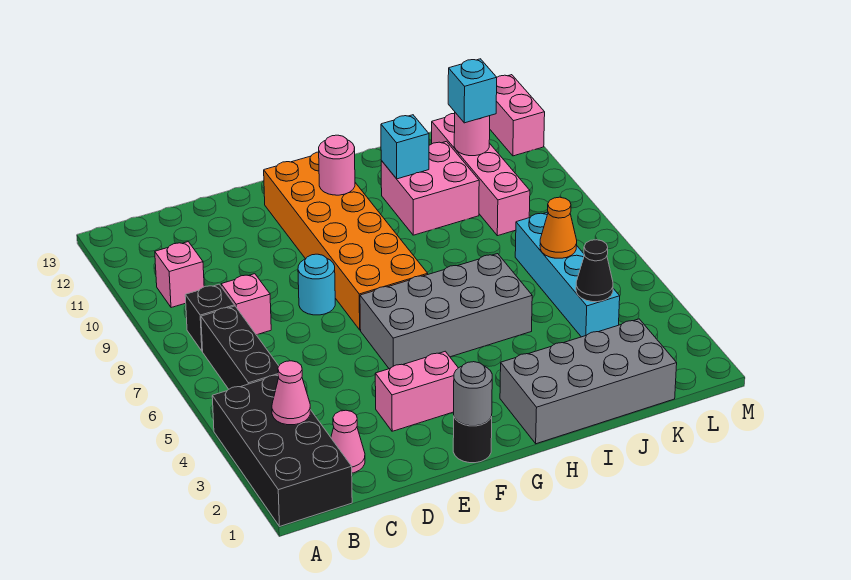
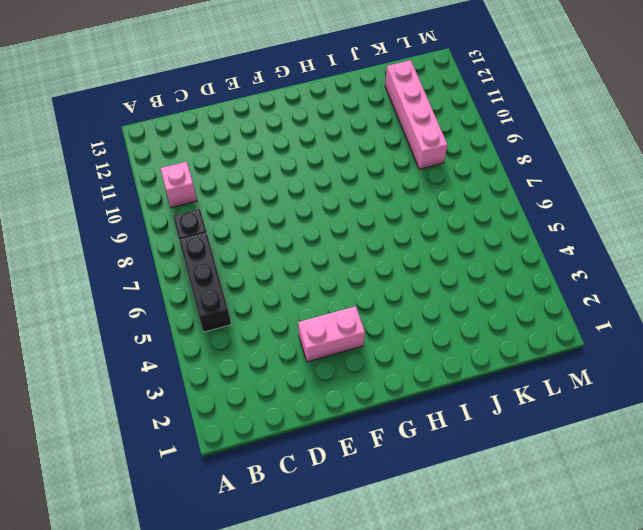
none -> black brick A1:B4 level 1
none -> pink cone C2 level 1
none -> pink brick C8 level 1

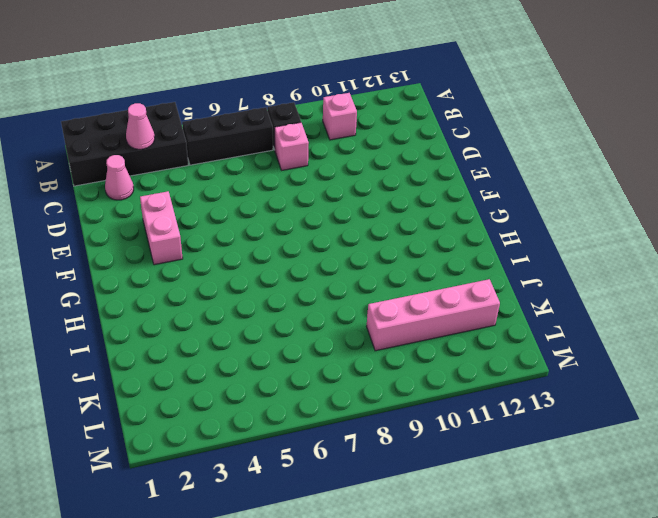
none -> cyan round brick E8 level 1
none -> black round brick F1 level 1
none -> grey brick F5:I6 level 1

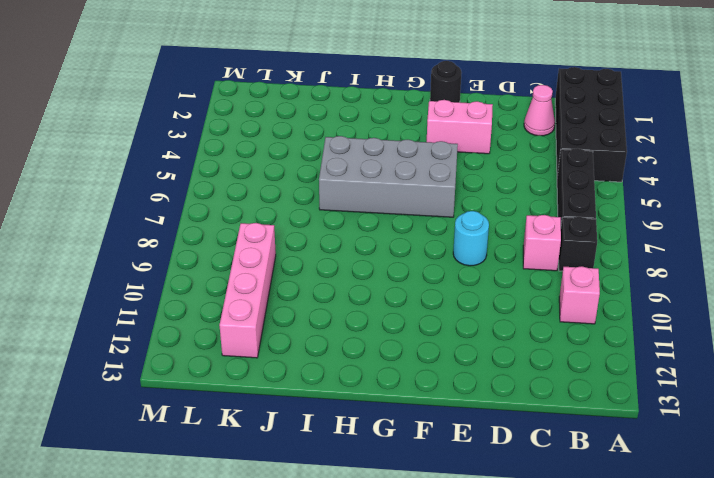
none -> orange brick F7:G12 level 1
none -> grey brick H1:K2 level 1
none -> pink brick I10:J11 level 1

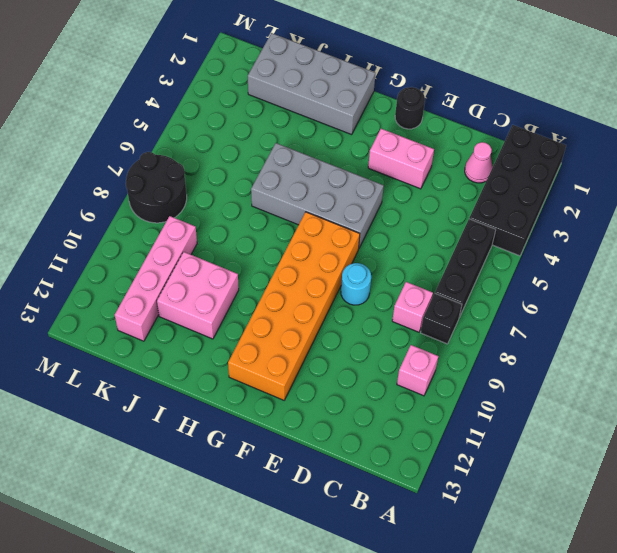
black round brick L7:M8 level 1 -> none
none -> cyan brick K4:K7 level 1
none -> pink brick M12:M13 level 1
none -> pink cone B3 level 2

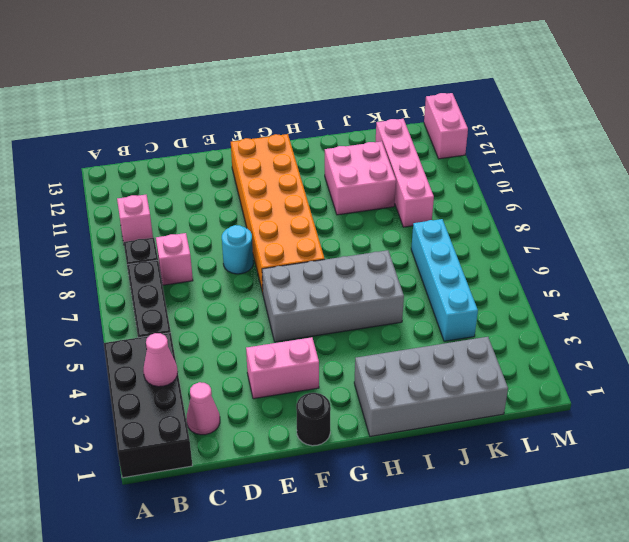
none -> grey round brick F1 level 2
none -> pink round brick G11 level 2
none -> cyan brick I11 level 2

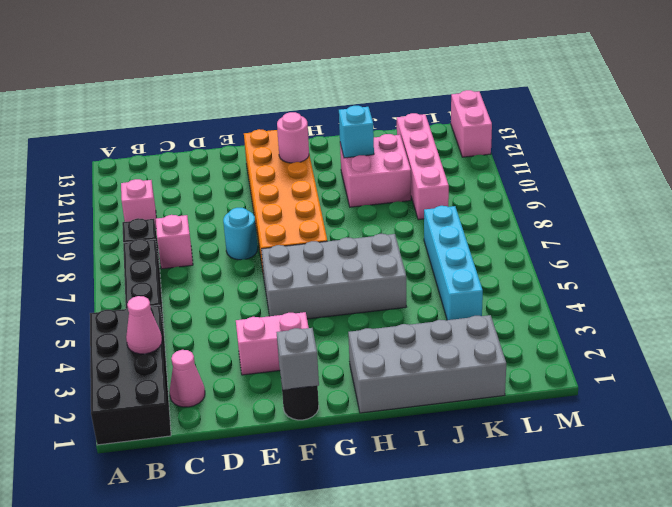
grey brick F1 level 2 -> grey round brick F1 level 2
none -> black cone K4 level 2
none -> orange cone K6 level 2
none -> pink round brick K11 level 2

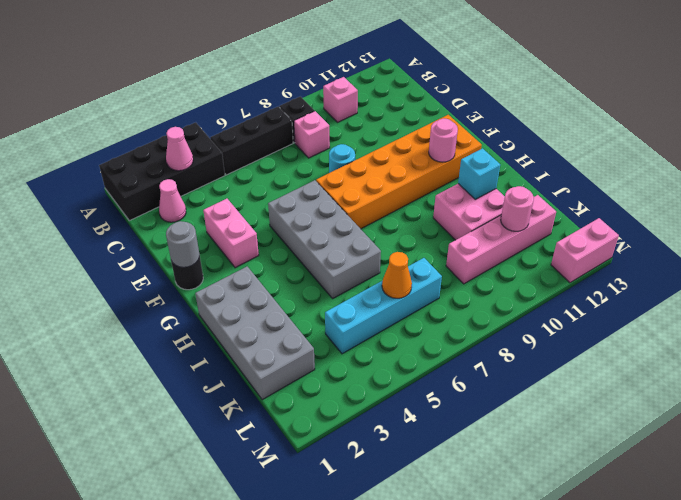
none -> black cone K4 level 2
none -> cyan brick K11 level 3

